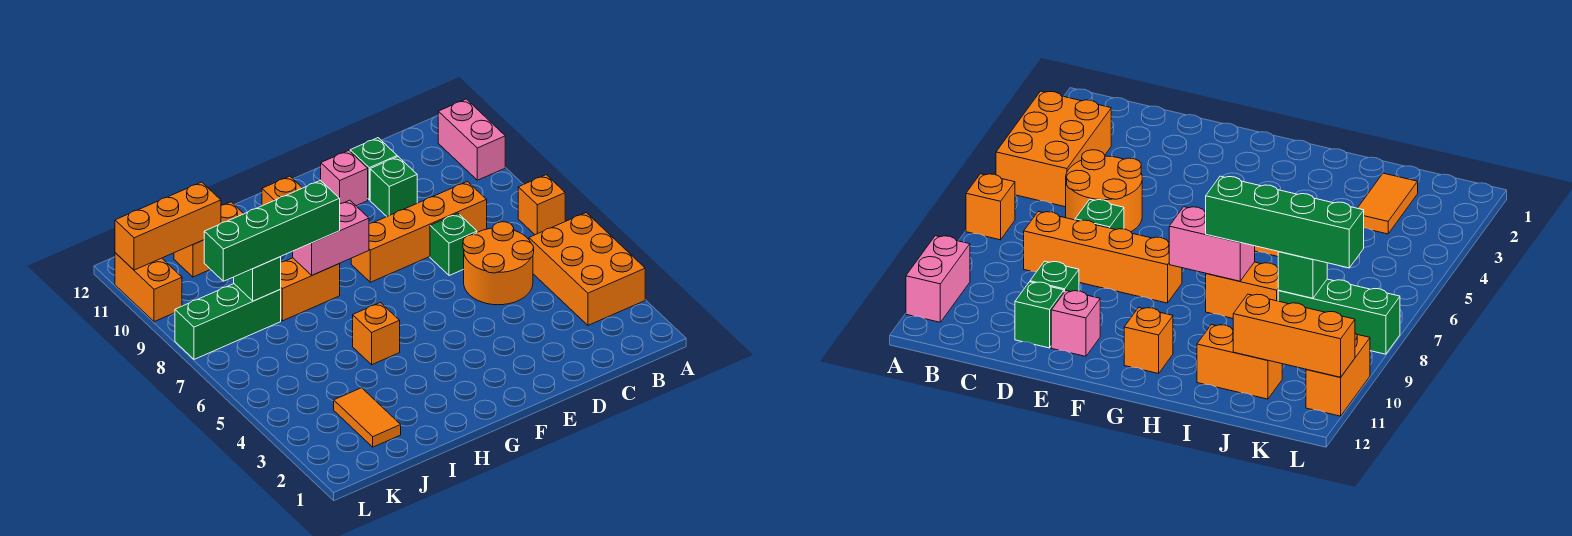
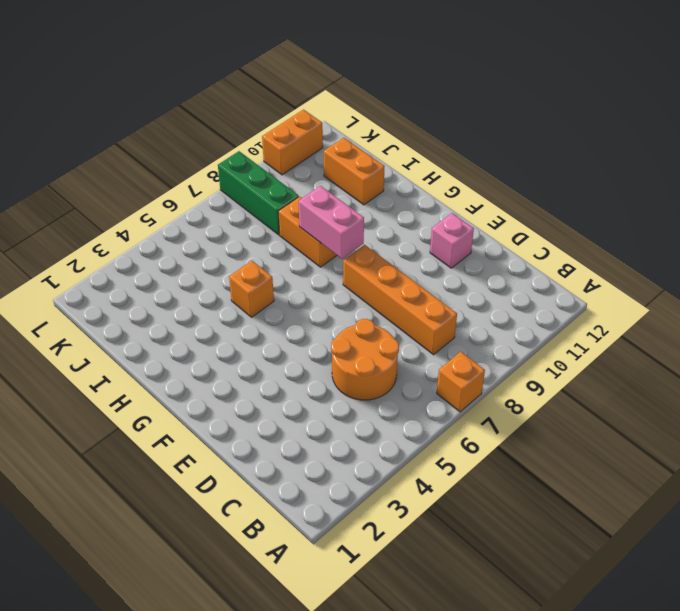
none -> orange brick A3:B5 level 1
none -> pink brick A10:A11 level 1
none -> green brick D7 level 1

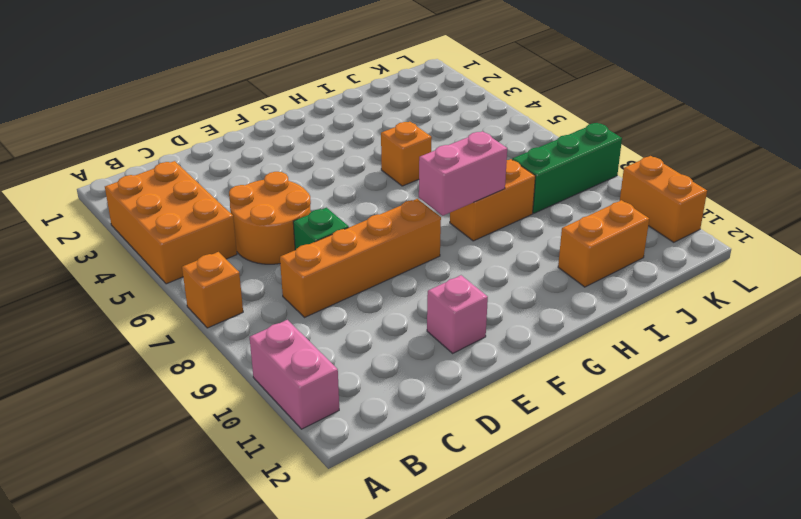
none -> green brick D10 level 1
none -> green brick D11 level 1
none -> orange brick G11 level 1

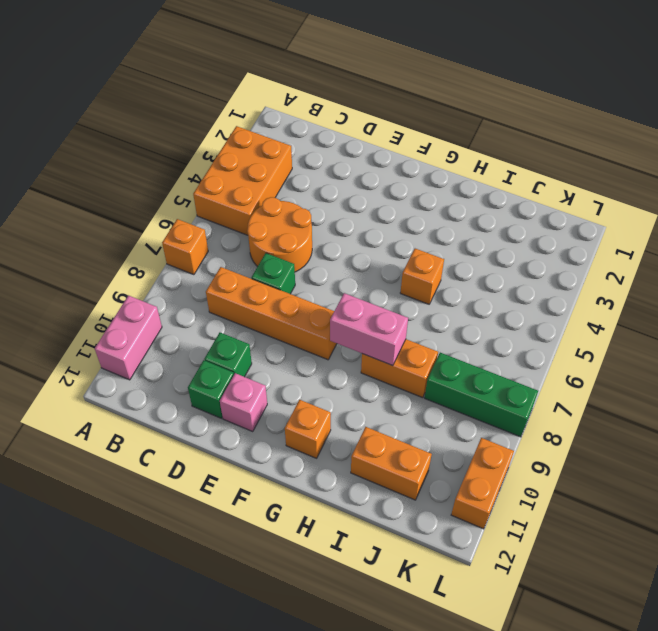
none -> orange tile J2:J3 level 1
none -> green brick J8 level 2
none -> orange brick J11:L11 level 2

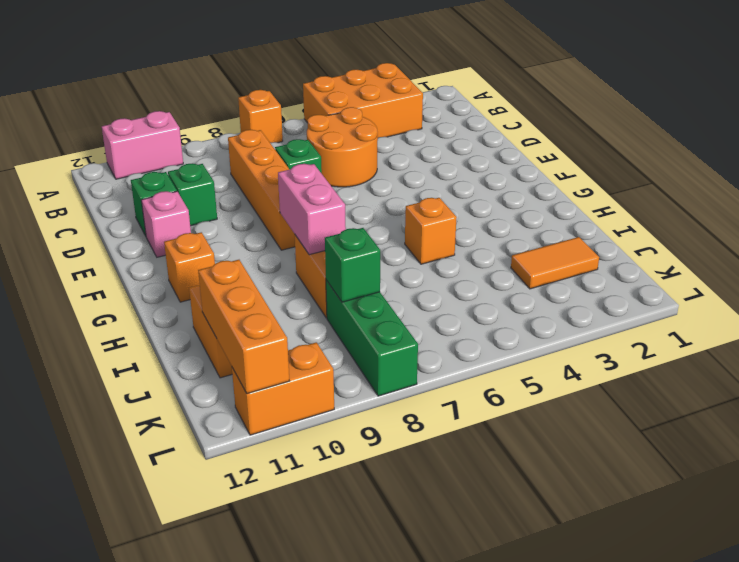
none -> green brick H8:K8 level 3

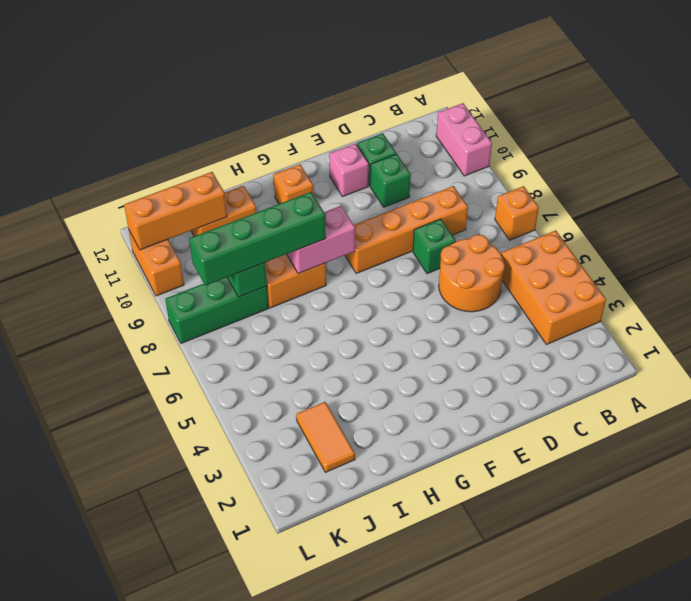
none -> orange brick H5 level 1

